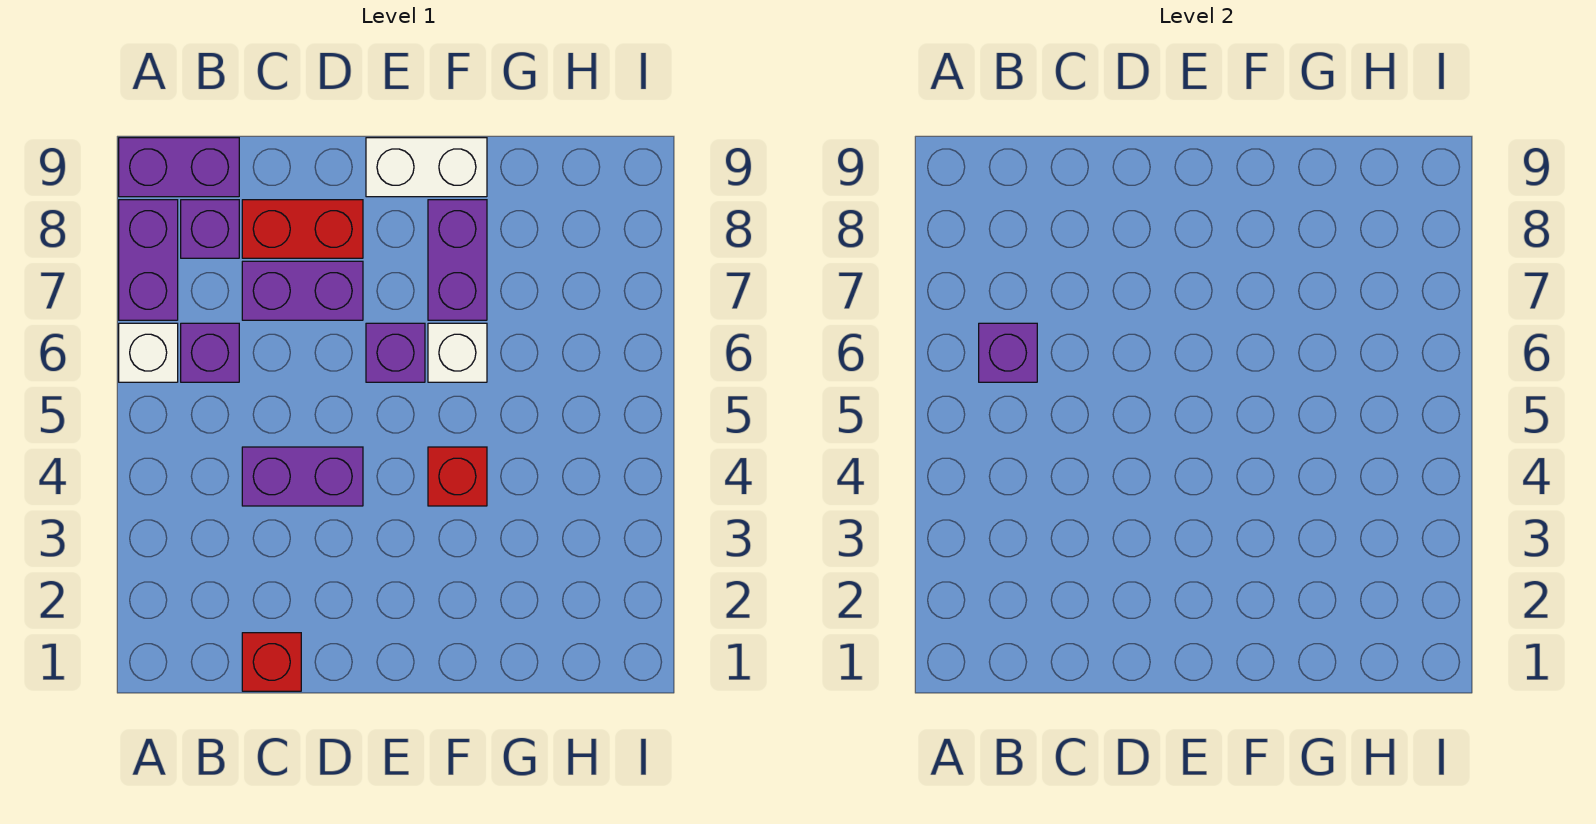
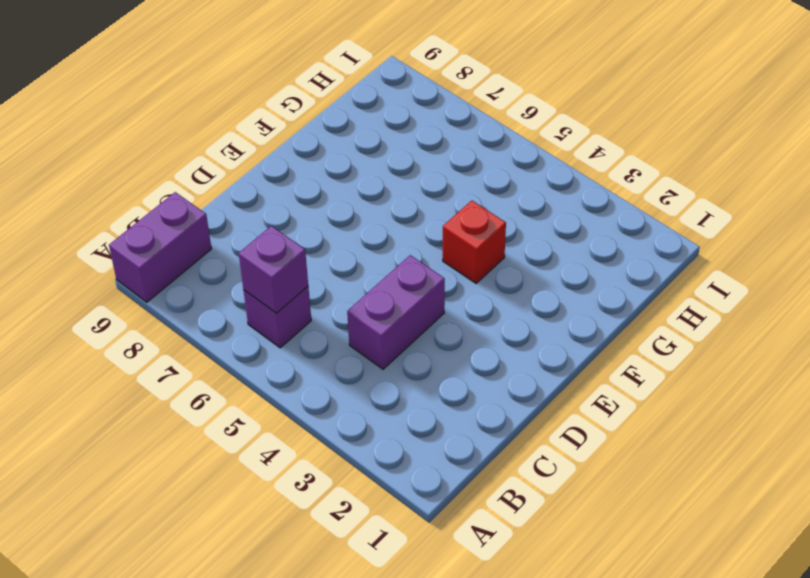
none -> white brick A6 level 1
none -> purple brick A7:A8 level 1
none -> purple brick B8 level 1

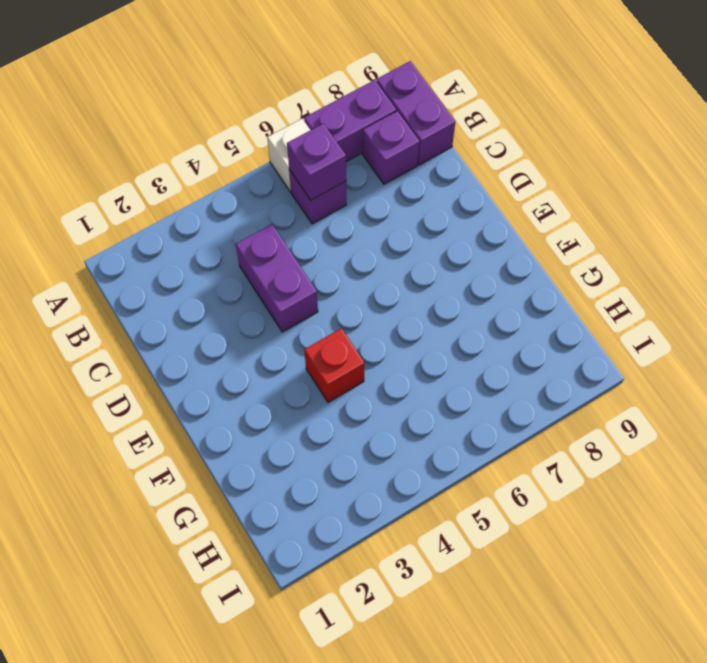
none -> red brick C1 level 1
none -> purple brick C7:D7 level 1
none -> red brick C8:D8 level 1

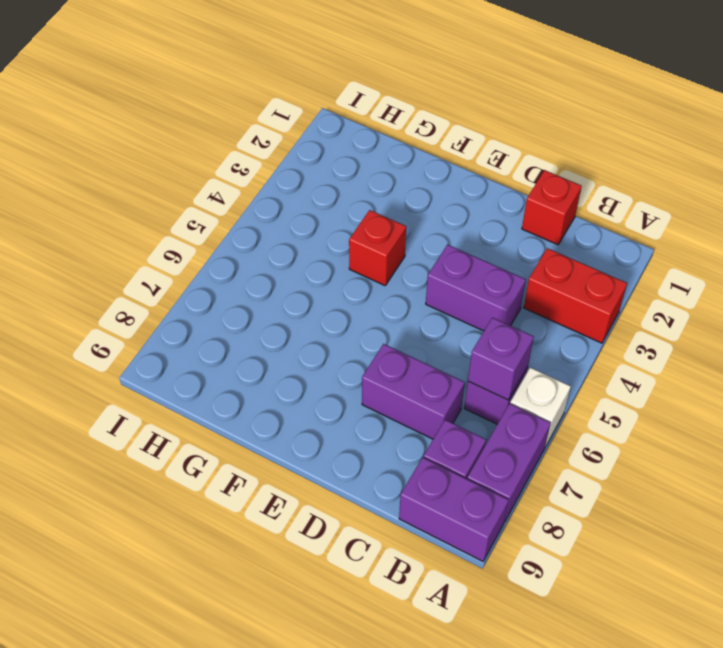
red brick A3:B3 level 1 -> red brick C8:D8 level 1
none -> purple brick E6 level 1
none -> white brick E9:F9 level 1
none -> white brick F6 level 1

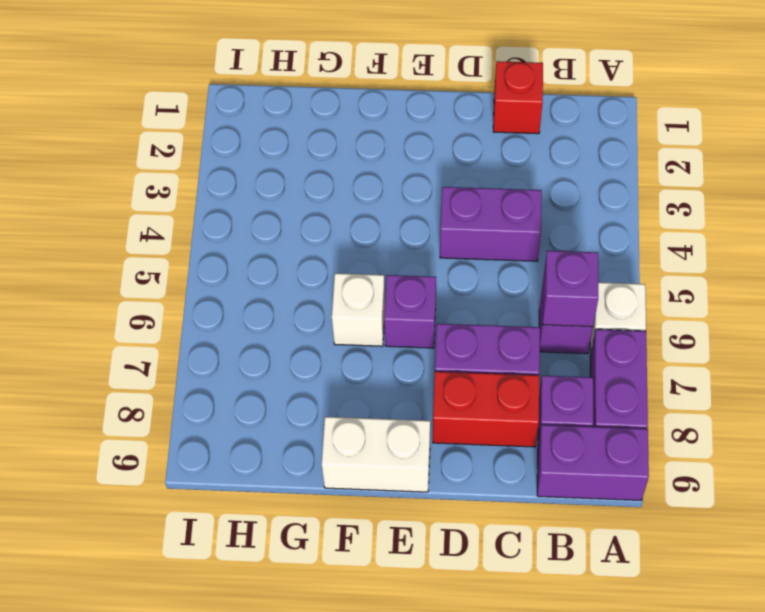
none -> red brick F4 level 1
none -> purple brick F7:F8 level 1

